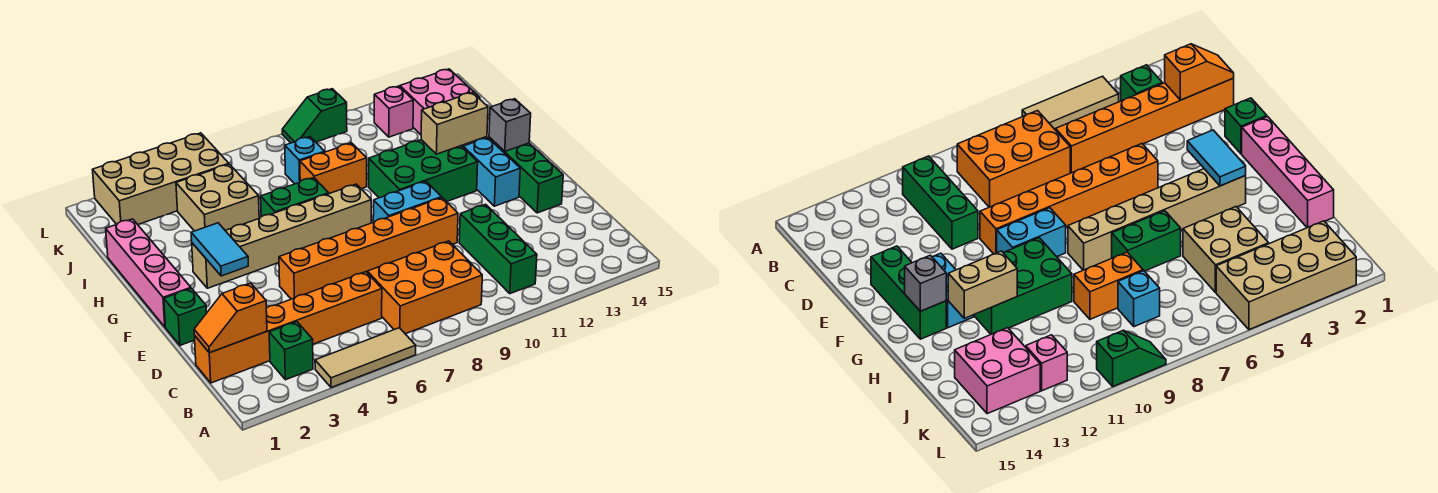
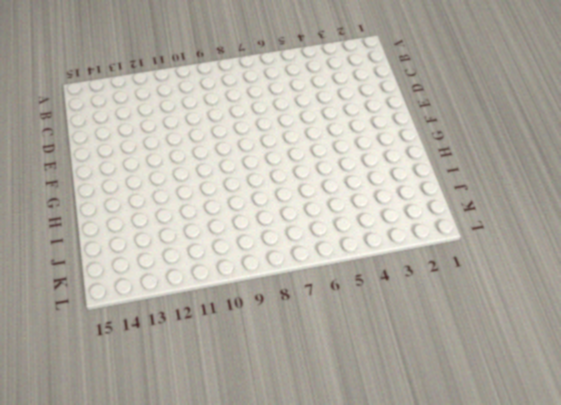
none -> tan tile A4:A6 level 1
none -> green brick B3 level 1
none -> orange brick B7:C9 level 1

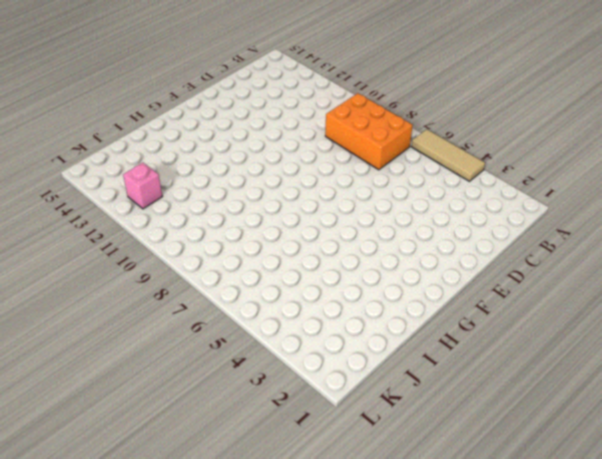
none -> green brick B3 level 1
none -> green brick B11:D11 level 1
none -> orange brick C1:C6 level 1

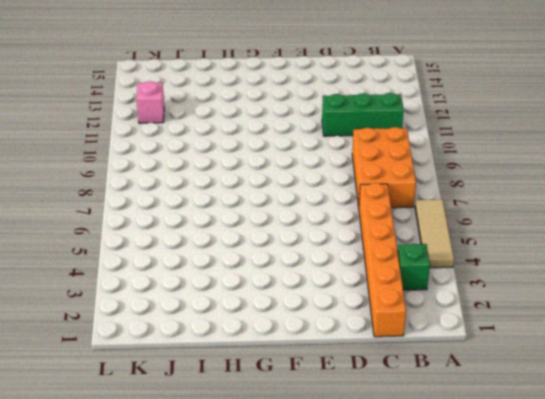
none -> green brick E1 level 1
none -> orange brick E5:E10 level 1
none -> green brick E14:G14 level 1

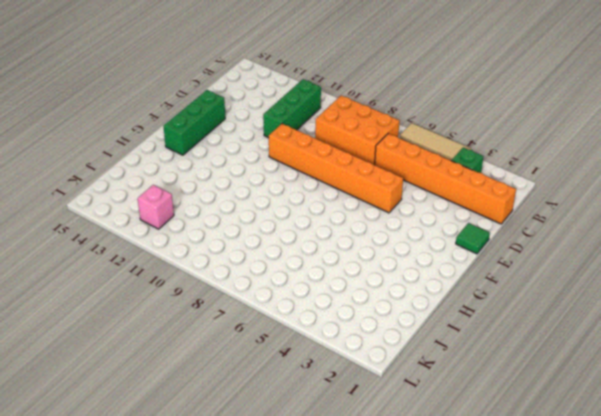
green tile E1 level 1 -> green brick E1 level 1
none -> pink brick F1:I1 level 1
none -> cyan brick F9:F10 level 1
none -> cyan brick F13:G13 level 1

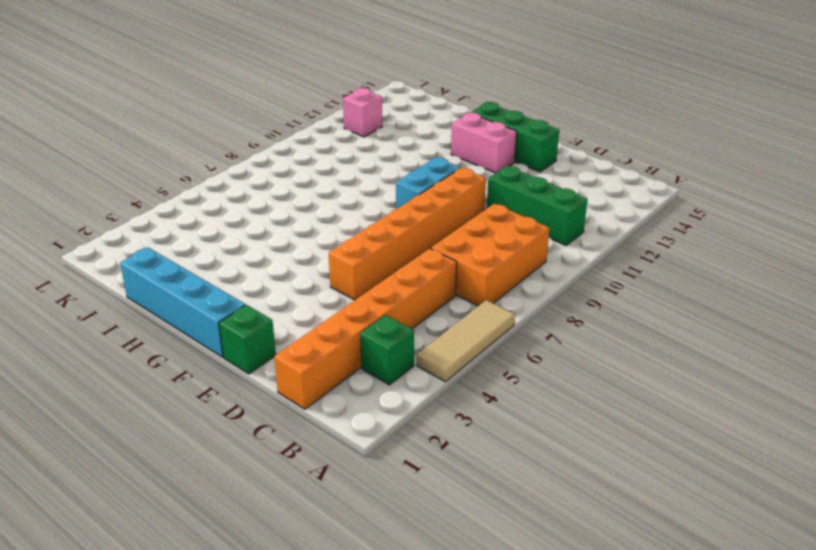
cyan brick F1:I1 level 1 -> pink brick F1:I1 level 1
pink brick F13:G13 level 1 -> cyan brick F13:G13 level 1
none -> tan brick G3:G8 level 1
none -> green brick G10:H12 level 1
none -> green brick H6:H7 level 1

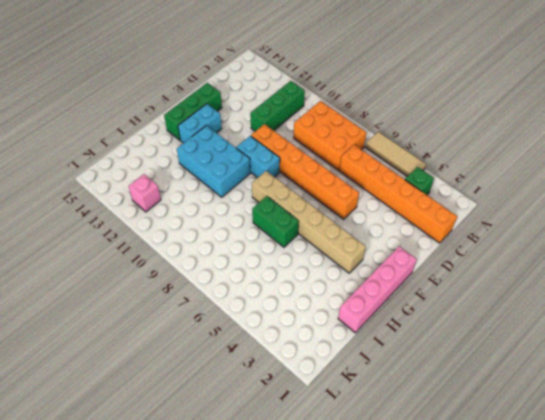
cyan brick G10:H12 level 1 -> green brick G10:H12 level 1
none -> green brick E1 level 1
none -> tan brick I4:J5 level 1
none -> orange brick I8:I9 level 1

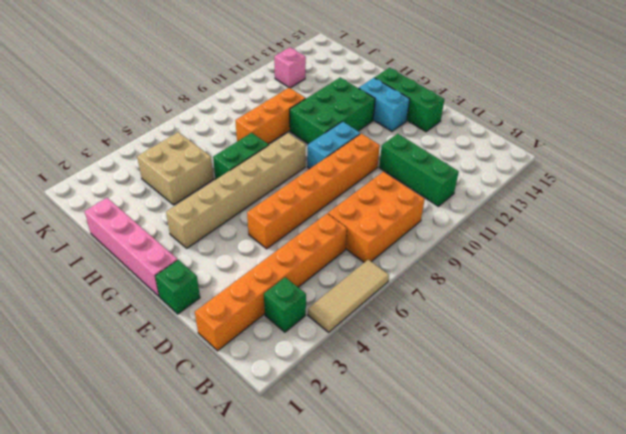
orange brick I8:I10 level 1 -> orange brick I8:I9 level 1
none -> cyan brick J8 level 1
none -> pink brick J13:K14 level 1
none -> tan brick K2:L5 level 1

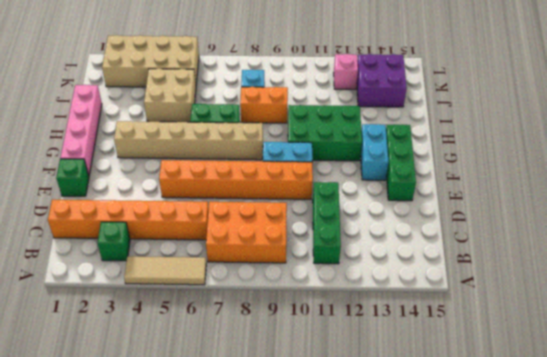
purple brick J13:K14 level 1 -> pink brick J13:K14 level 1
none -> green slope L9:L10 level 1 top 10
none -> orange slope C1:C2 level 2 top 2
none -> cyan tile F3:G3 level 2

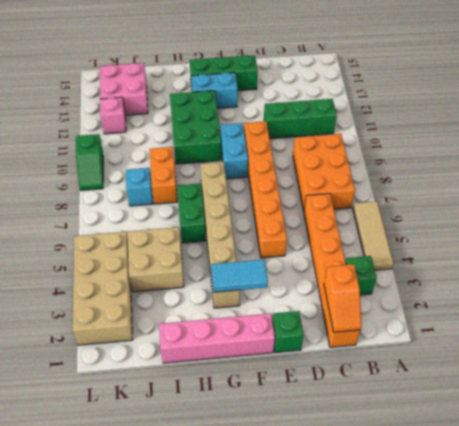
none -> grey brick G14 level 2
none -> tan brick H12:H13 level 2

